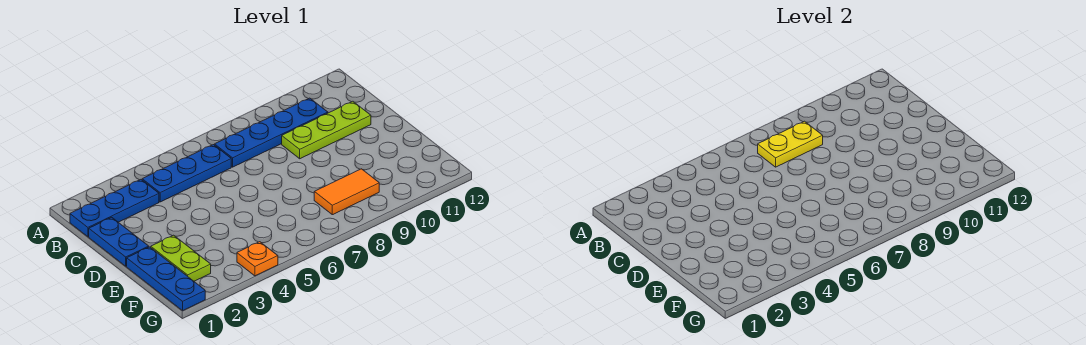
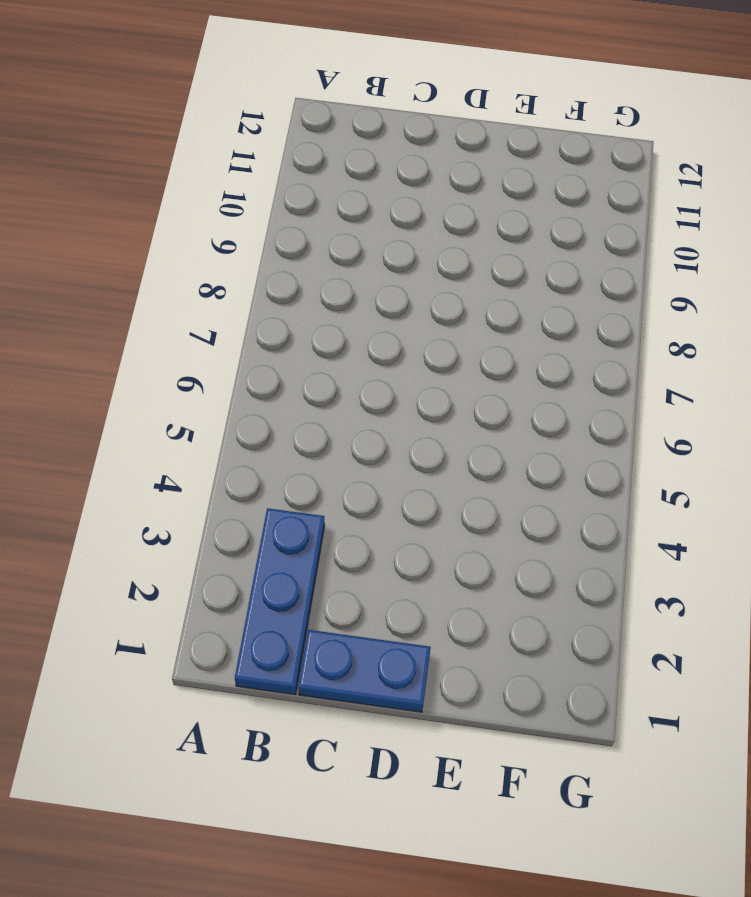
none -> blue plate B4:B6 level 1
none -> blue plate B7:B10 level 1

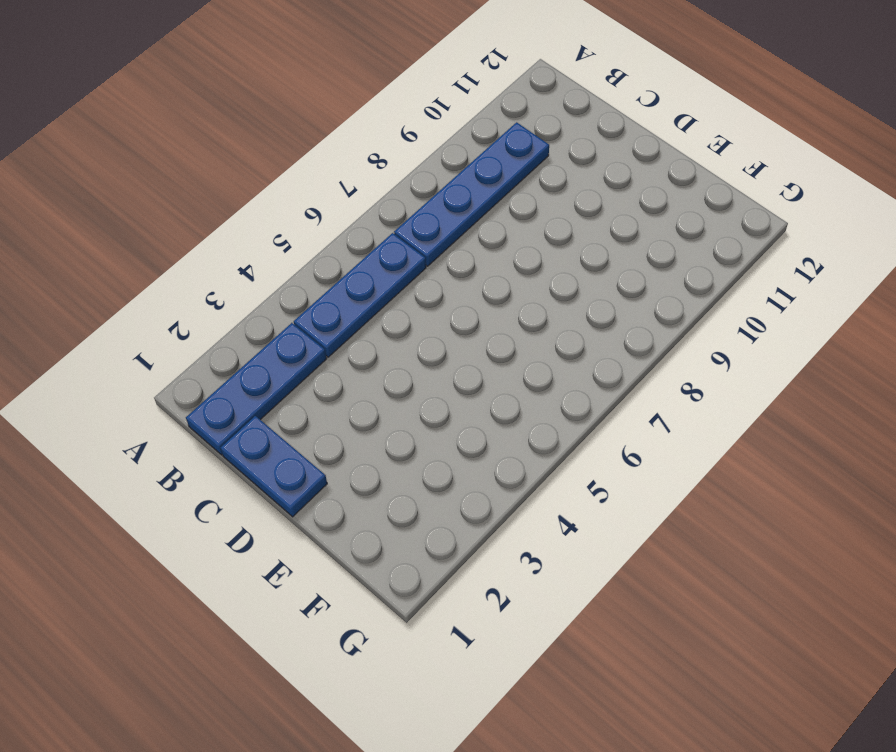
none -> lime plate C9:C11 level 1
none -> blue plate E1:G1 level 1

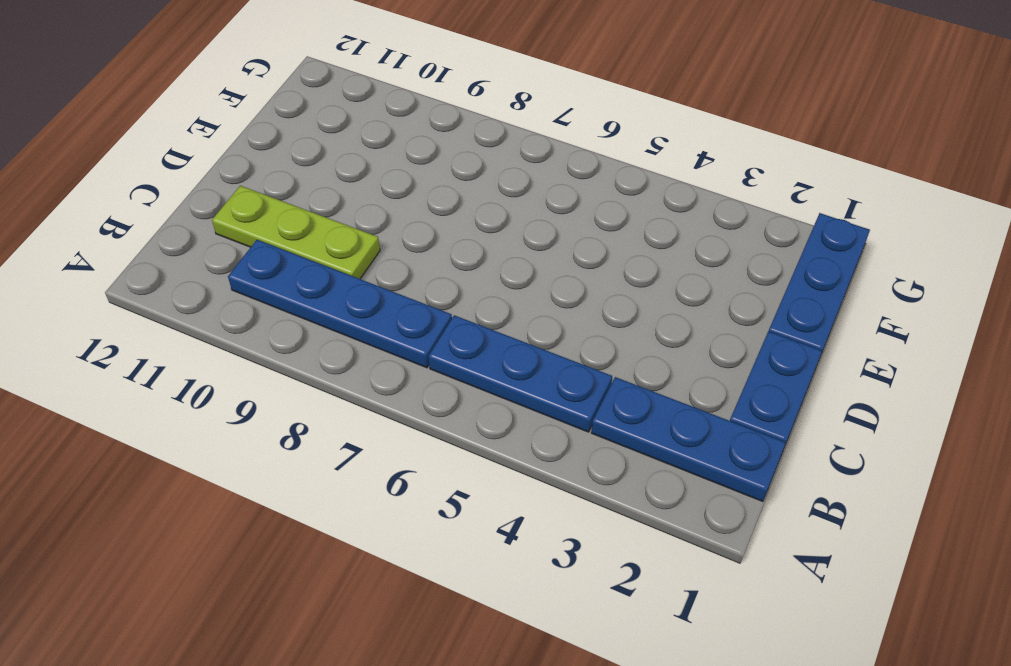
none -> lime plate E2:F2 level 1
none -> orange tile F8:F9 level 1

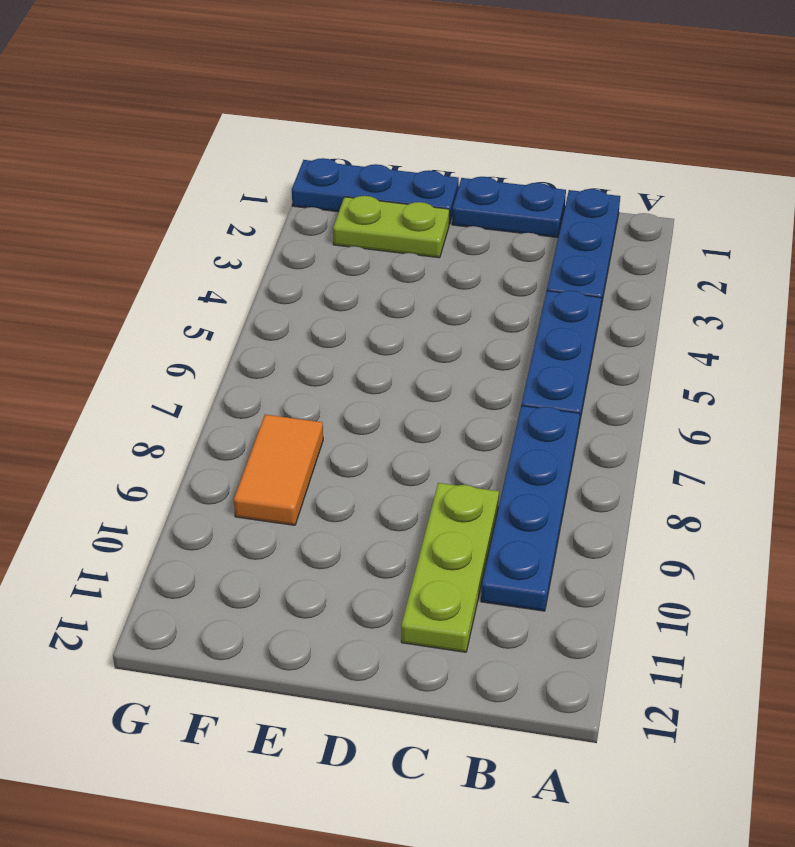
none -> orange plate G4 level 1
none -> yellow plate B7:B8 level 2

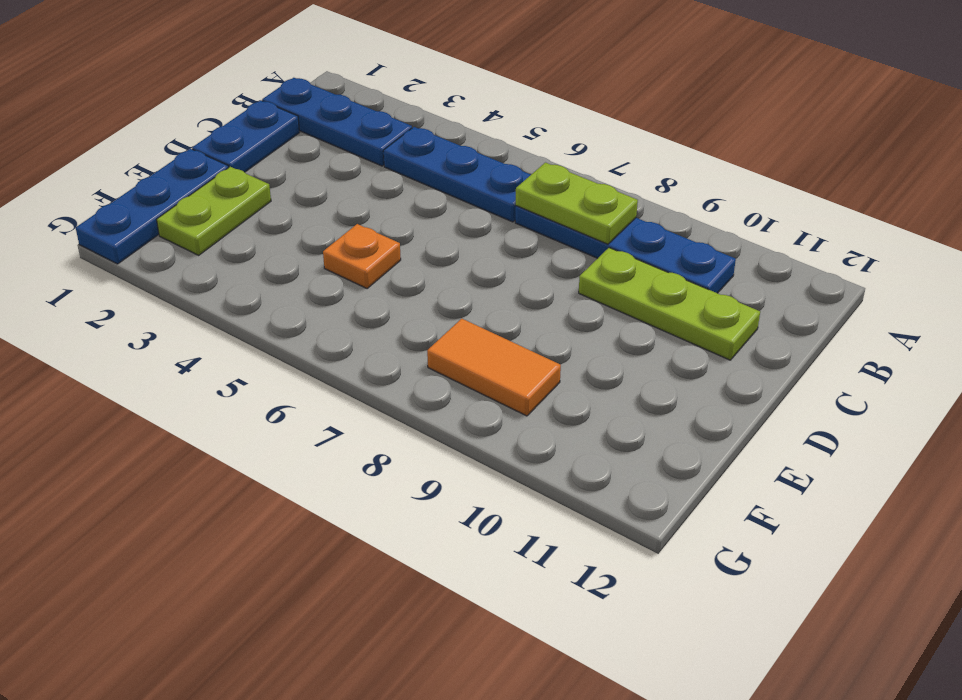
lime plate B7:B8 level 2 -> yellow plate B7:B8 level 2
orange plate E5 level 1 -> orange plate G4 level 1

